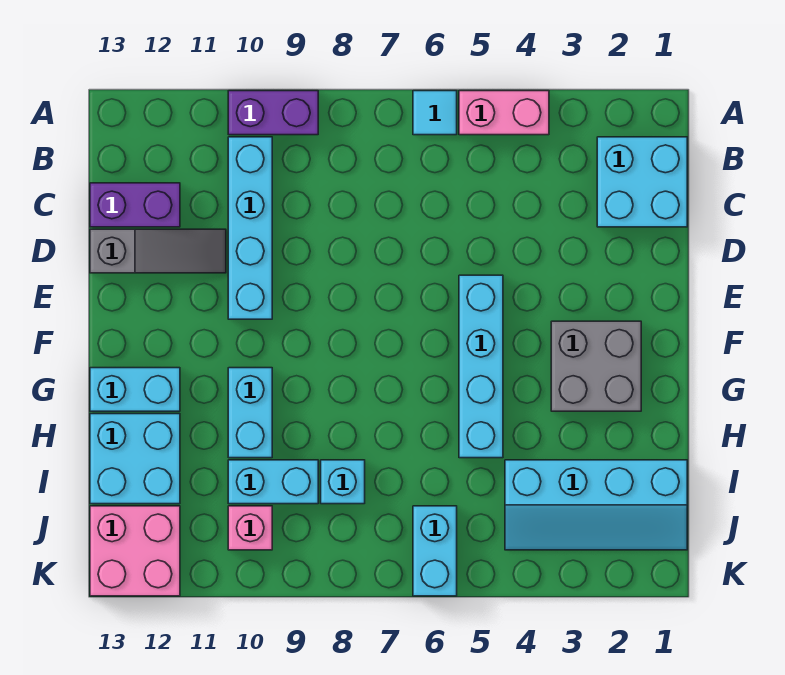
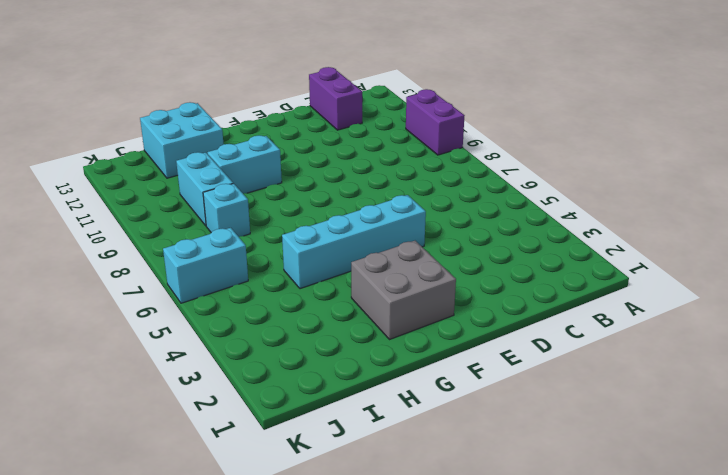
none -> pink brick A4:A5 level 1
none -> cyan tile A6 level 1
none -> cyan brick B1:C2 level 1

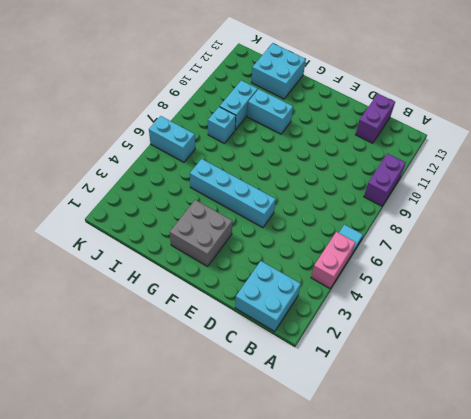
none -> cyan brick B10:E10 level 1
none -> grey slope D11:D13 level 1 top 13
none -> cyan brick G12:G13 level 1

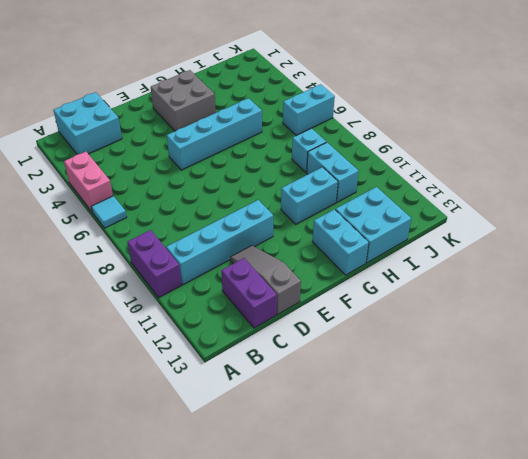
none -> cyan slope I1:J4 level 1 top I
none -> pink brick J10 level 1
none -> pink brick J12:K13 level 1

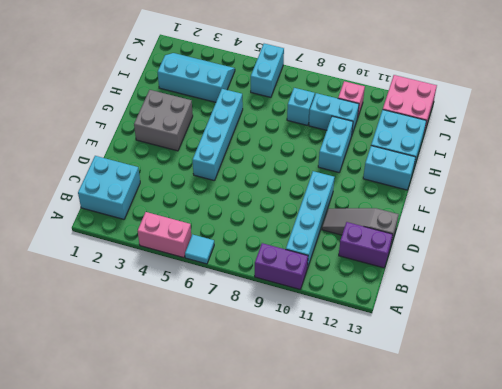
cyan slope I2:J4 level 1 top I -> cyan slope I1:J4 level 1 top I

